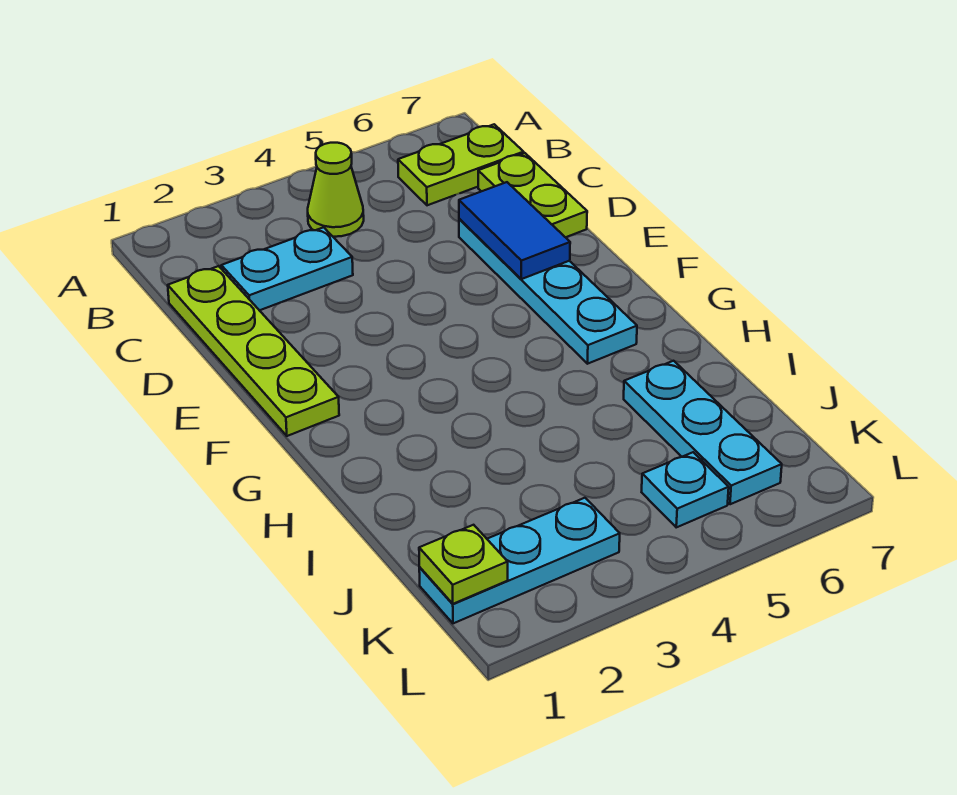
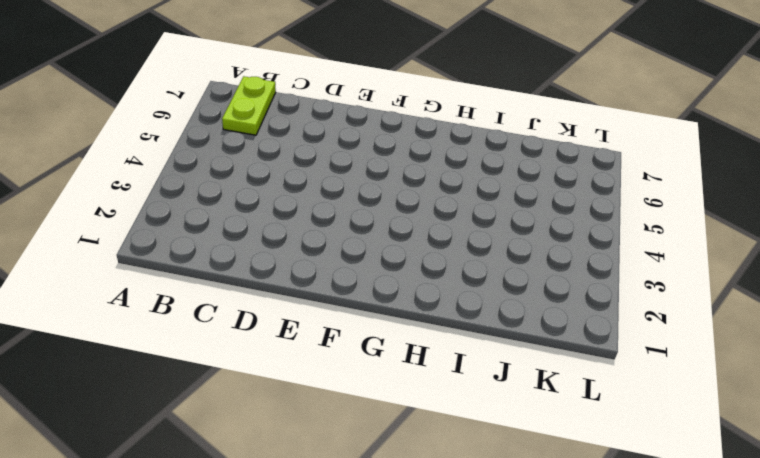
none -> lime cone B4 level 1
none -> lime plate C1:F1 level 1

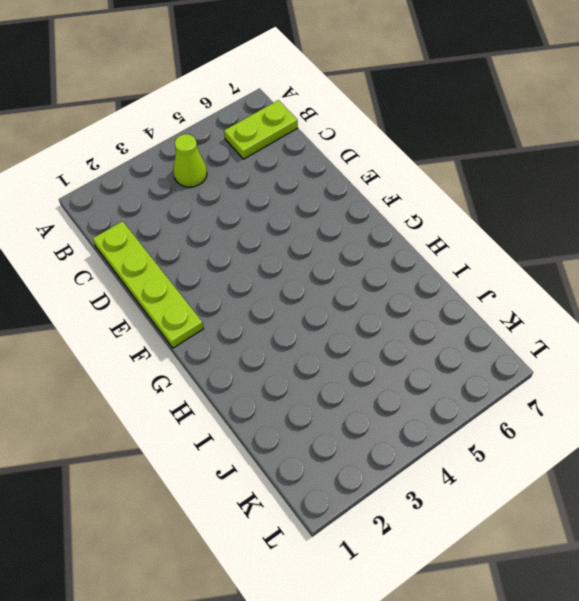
none -> cyan plate C2:C3 level 1
none -> lime plate C7:D7 level 1

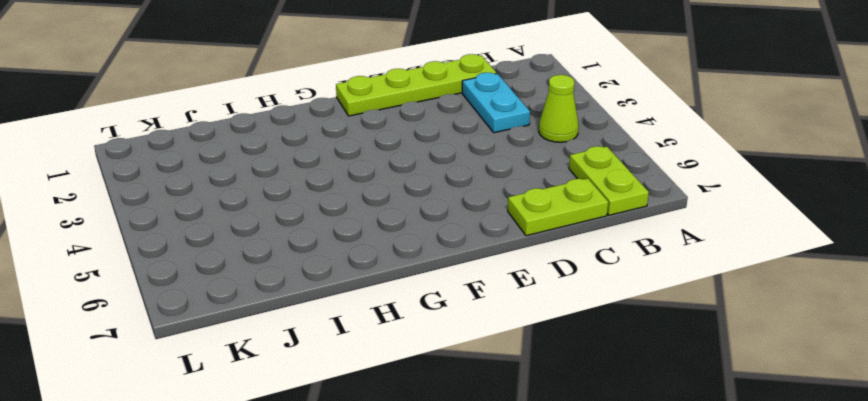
none -> cyan plate D6:G6 level 1
none -> cyan plate I6:K6 level 1

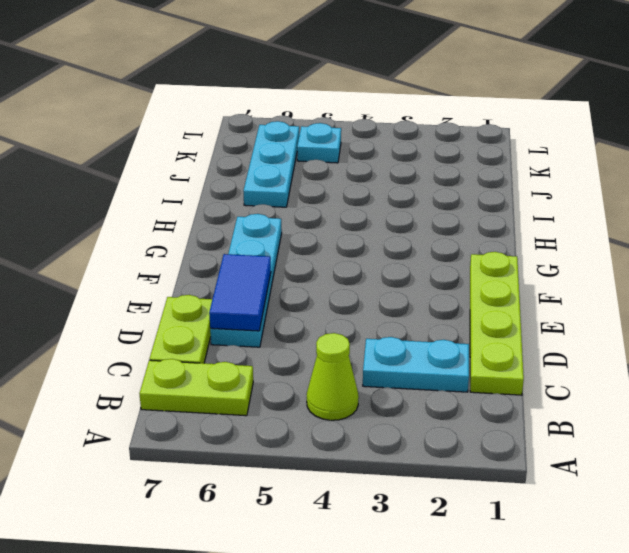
none -> cyan plate K1:K3 level 1
none -> lime plate K1 level 2

